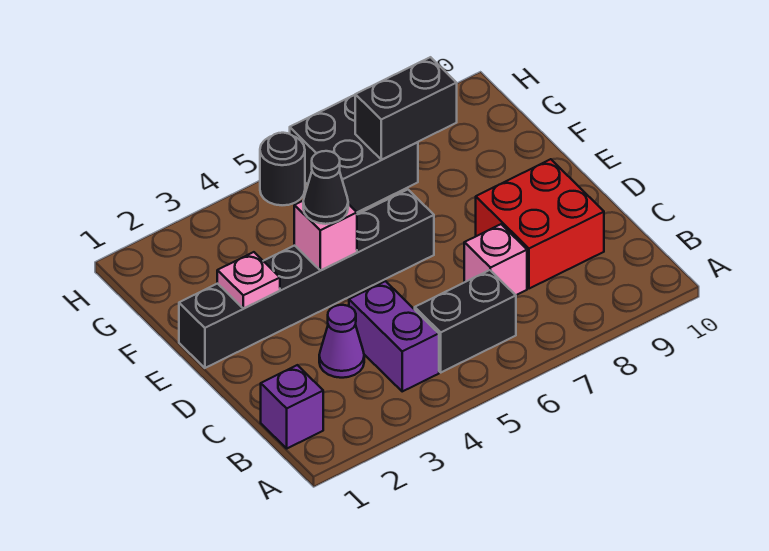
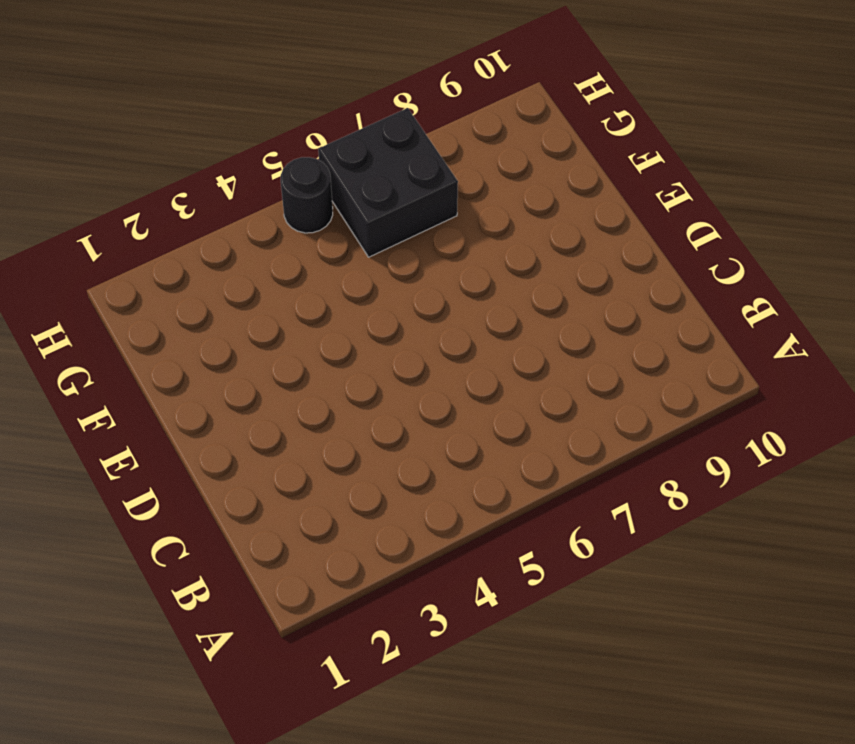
none -> purple brick B1 level 1
none -> purple brick B4:C4 level 1
none -> black brick B5:B6 level 1

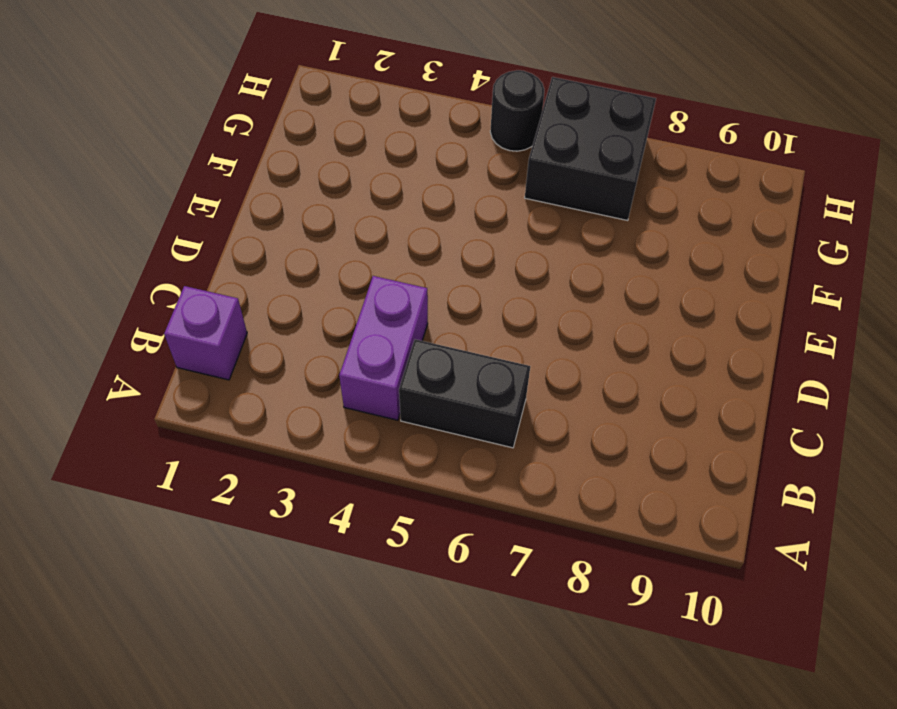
none -> purple cone C3 level 1
none -> pink brick C7 level 1
none -> red brick C8:D9 level 1

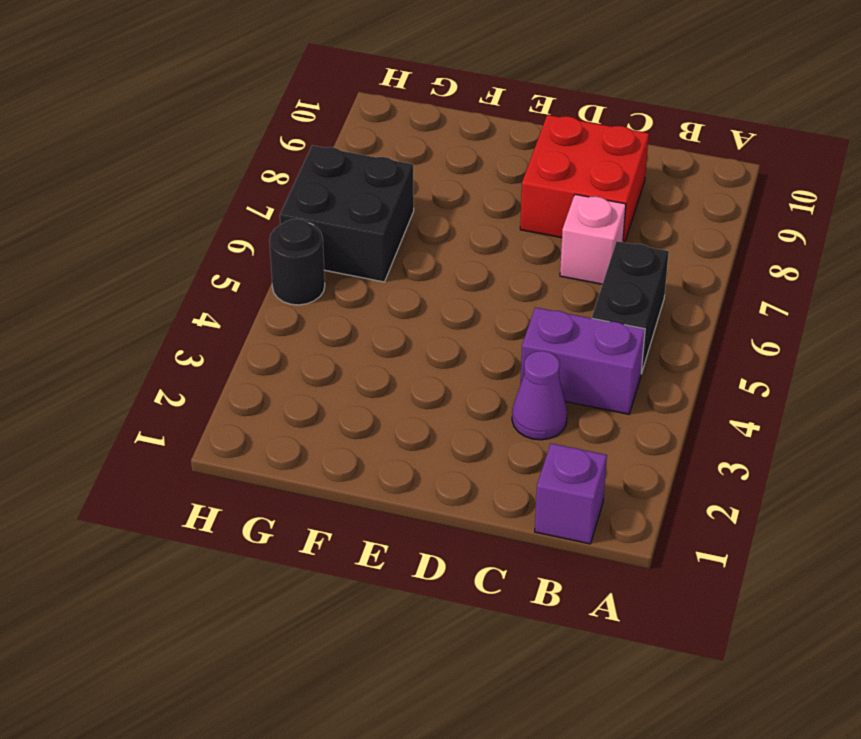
none -> black brick E1:E6 level 1
none -> pink plate E2 level 2
none -> pink brick E4 level 2

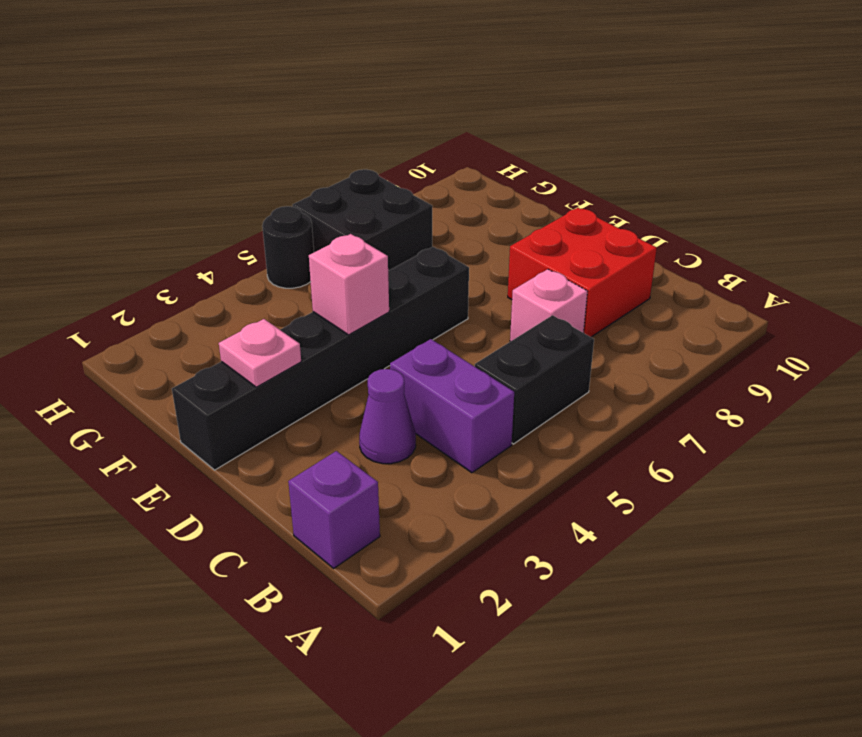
none -> black brick G7:G8 level 2
none -> black cone E4 level 3

